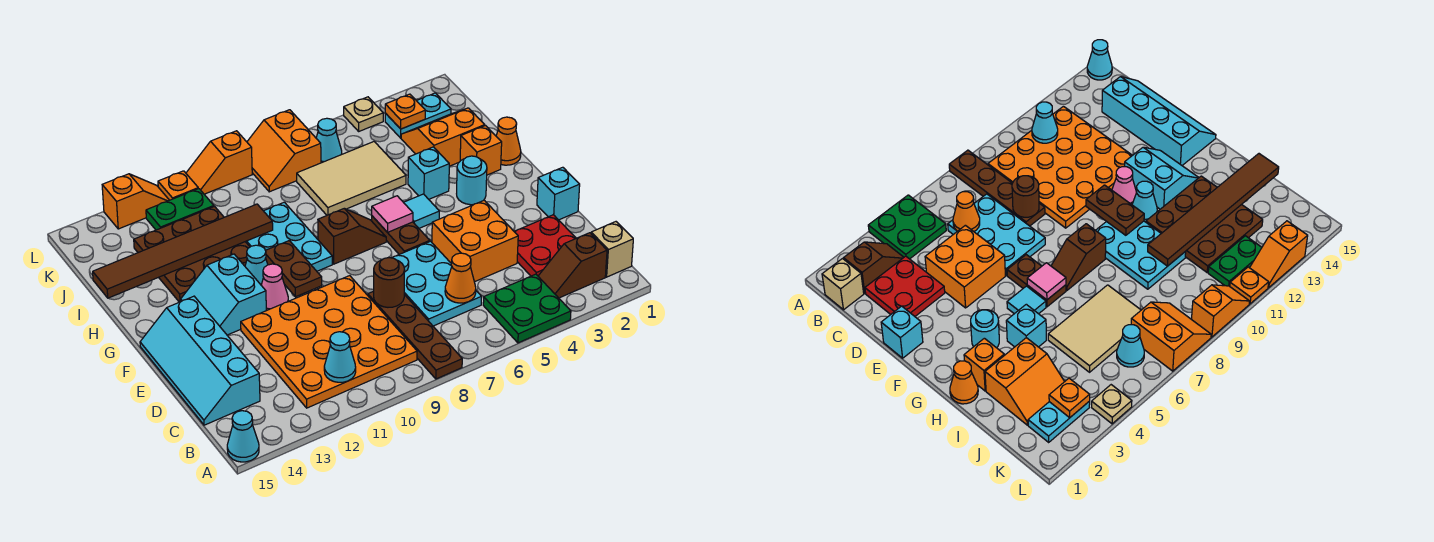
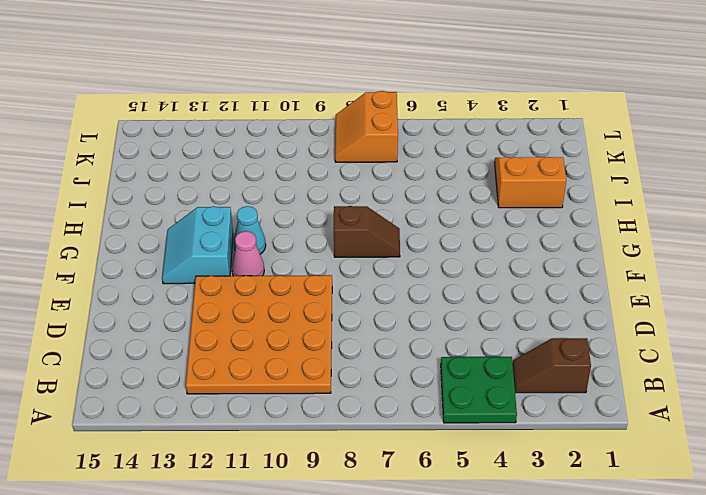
none -> brown plate A8:D8 level 1
none -> cyan cone A15 level 1
none -> tan brick B1 level 1
none -> red plate C2:D3 level 1

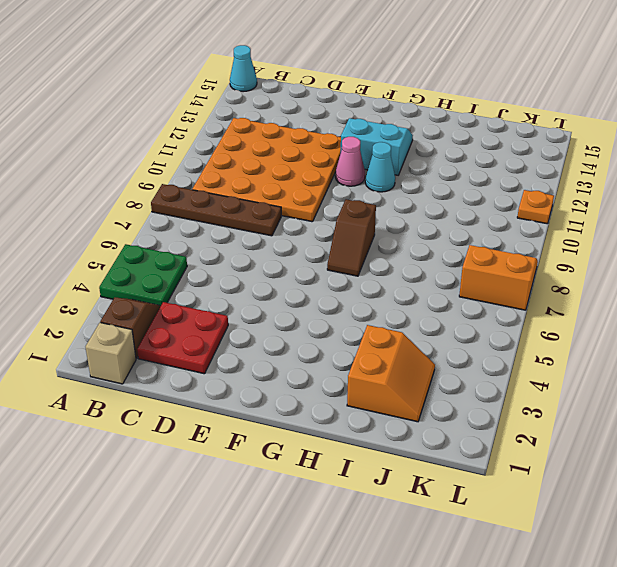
none -> cyan plate C6:E7 level 1
none -> cyan slope C14:F15 level 1 top 14
none -> orange brick D4:E5 level 1
none -> cyan brick E1 level 1

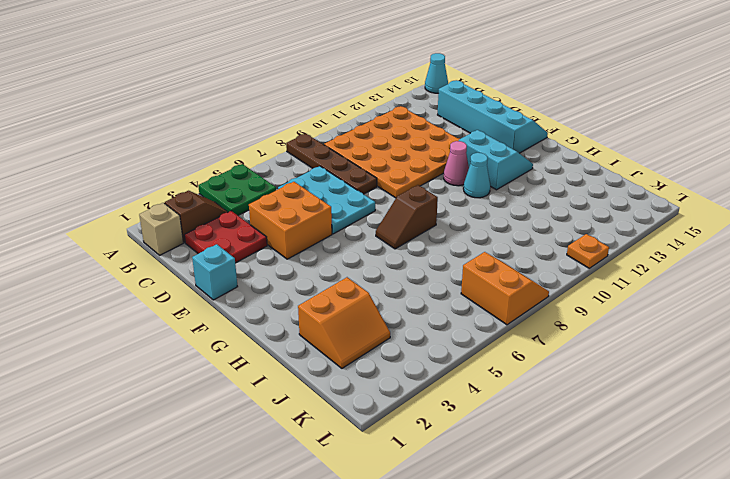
none -> brown plate F6:G6 level 1
none -> cyan round brick G3 level 1
none -> cyan tile G5 level 1
none -> cyan plate G9:I10 level 1

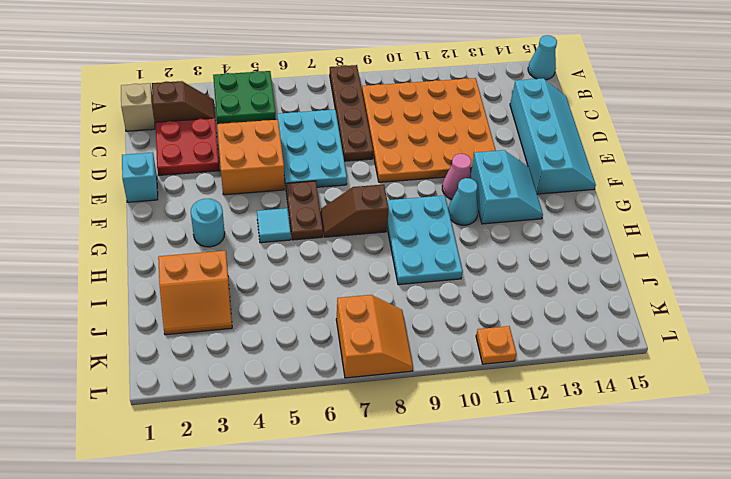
none -> orange cone H1 level 1
none -> orange brick H2 level 1
none -> cyan brick H4 level 1
none -> brown plate H11:J13 level 1

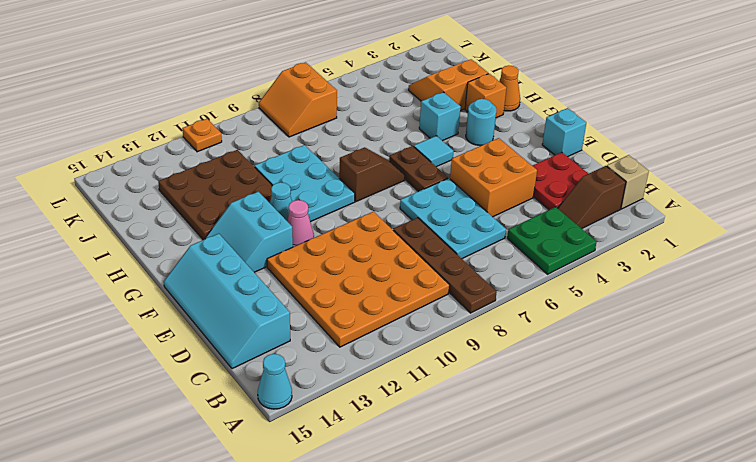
none -> tan tile I5:J7 level 1
none -> cyan plate K2:K3 level 1
none -> cyan cone K6 level 1
none -> green plate K11:K12 level 1

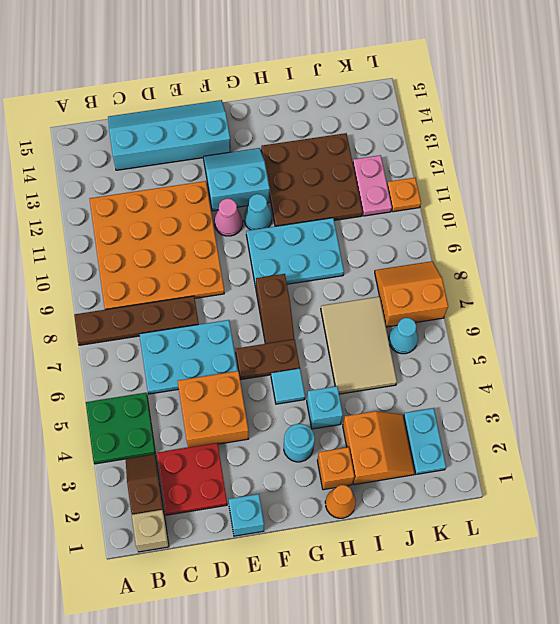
pink plate K11:K12 level 1 -> green plate K11:K12 level 1
none -> cyan cone A15 level 1
none -> tan plate L4 level 1
none -> orange slope L9:L10 level 1 top 9
none -> orange slope L12:L13 level 1 top 13

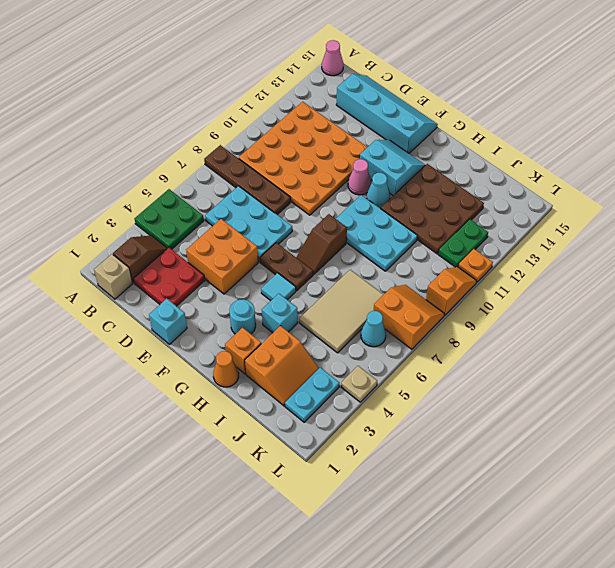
pink cone A15 level 1 -> cyan cone A15 level 1
none -> orange slope L12:L13 level 1 top 13
none -> cyan cone B11 level 2
none -> orange cone C6 level 2
none -> brown round brick D8 level 2

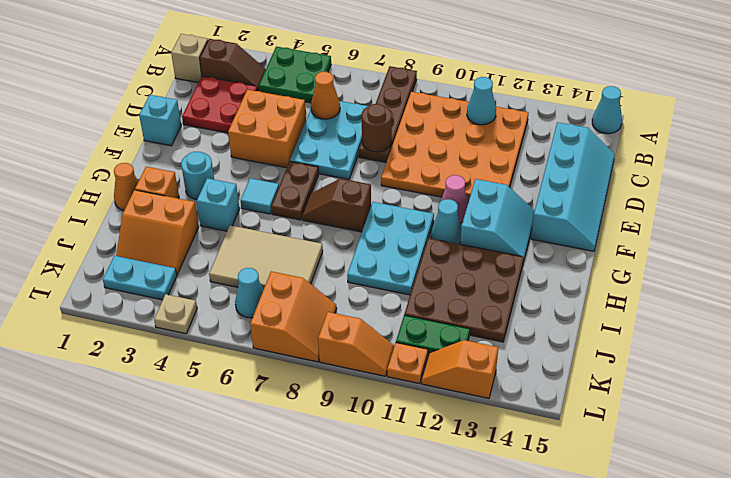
none -> brown plate F10:G10 level 2
none -> pink tile G6 level 2
none -> brown tile I10:I15 level 2
none -> orange plate K3 level 2

